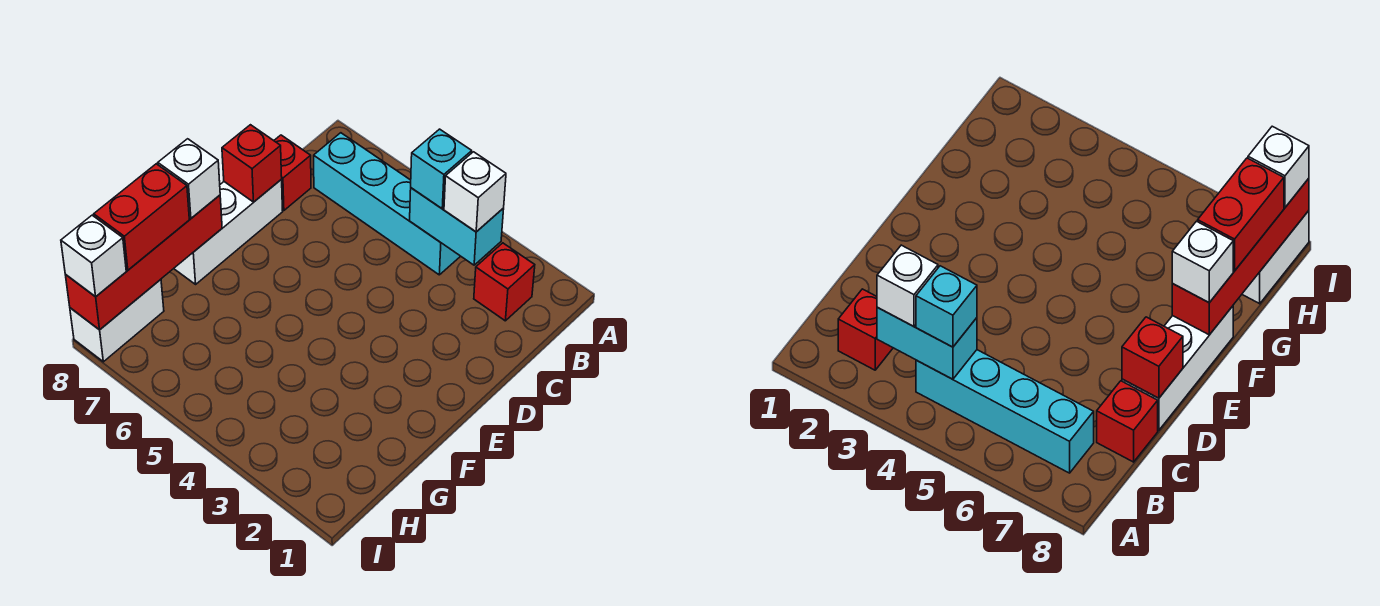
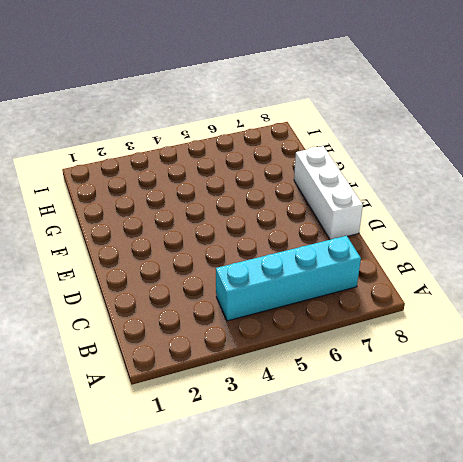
none -> red brick B2 level 1
none -> red brick C8 level 1
none -> white brick H8:I8 level 1

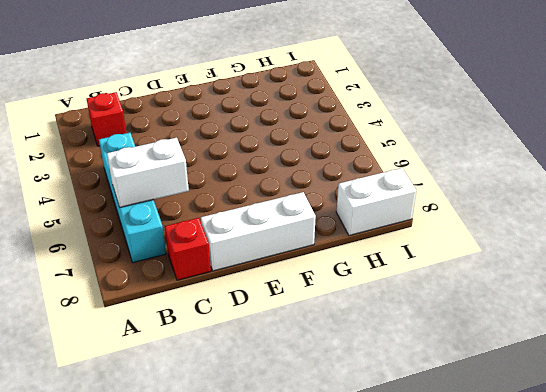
white brick B6:C6 level 2 -> none
none -> cyan brick B3:B4 level 2
none -> red brick D8 level 2
none -> red brick F8:I8 level 2

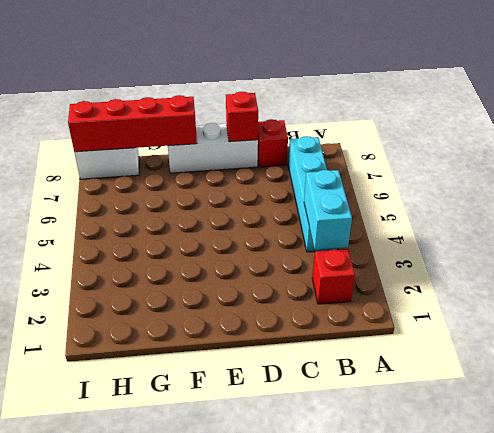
none -> white brick B3 level 3
none -> cyan brick B4 level 3
none -> white brick F8 level 3

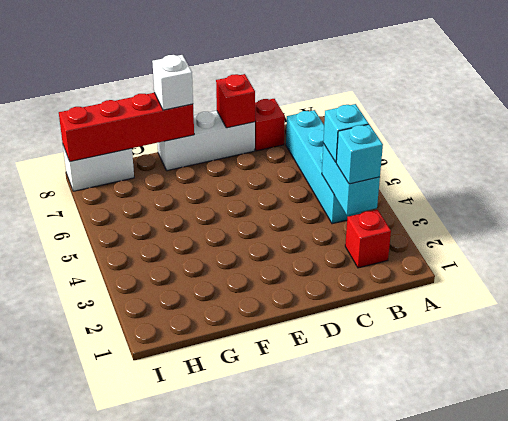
cyan brick B3 level 3 -> white brick B3 level 3
none -> red brick G8:H8 level 3
none -> white brick I8 level 3

